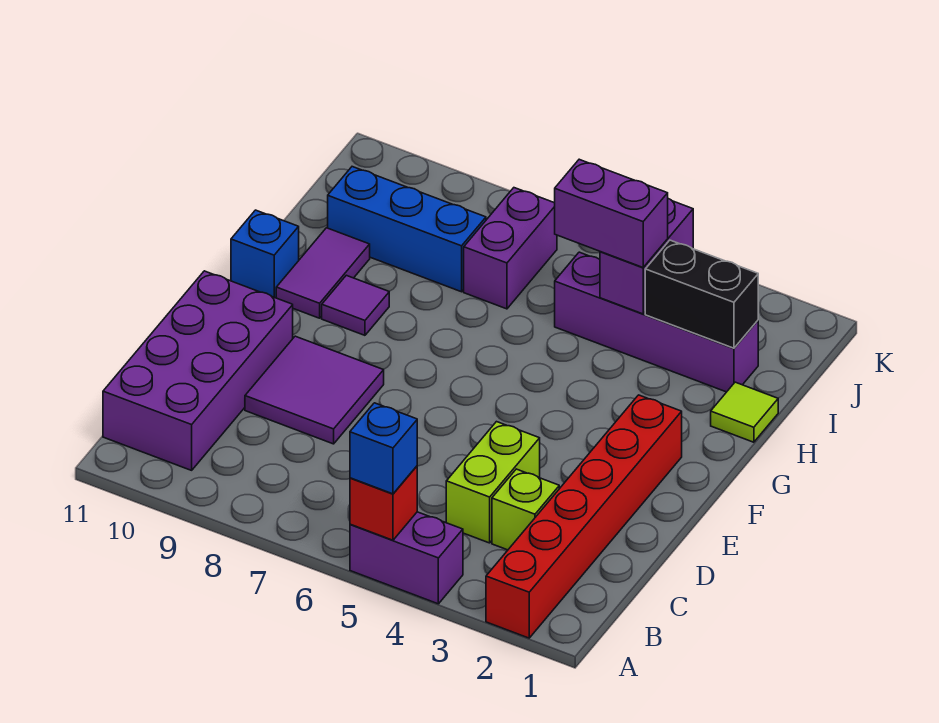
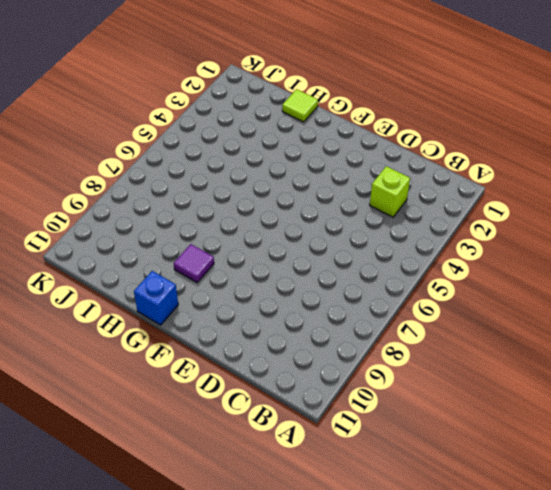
none -> red brick A2:F2 level 1
none -> purple brick A4:A5 level 1
none -> purple brick B10:E11 level 1

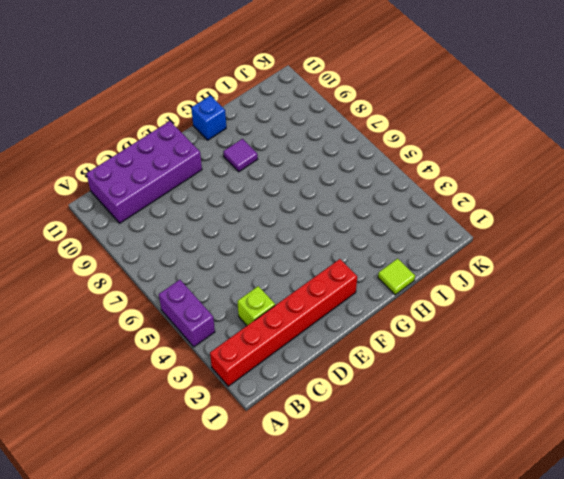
none -> lime brick C4:D4 level 1
none -> purple tile D8:E9 level 1
none -> purple tile G10:H10 level 1

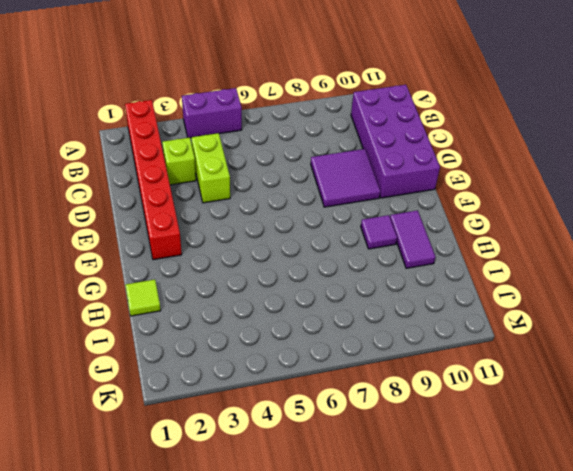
none -> blue brick G11 level 1
none -> purple brick I2:I5 level 1
none -> purple brick I7:J7 level 1

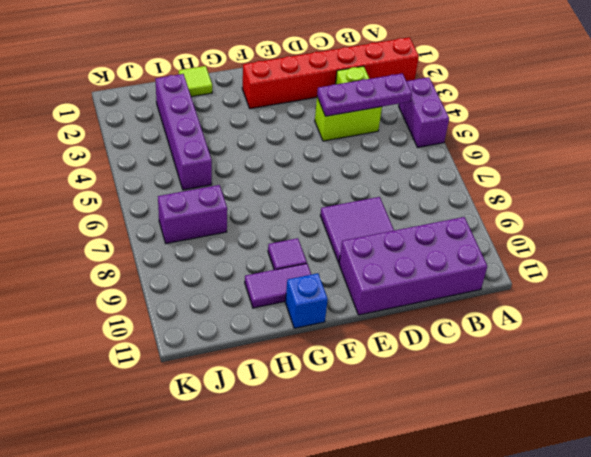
purple plate B4:D4 level 2 -> none
none -> blue brick I8:I10 level 1
none -> red brick A5 level 2
none -> black brick I2:I3 level 2

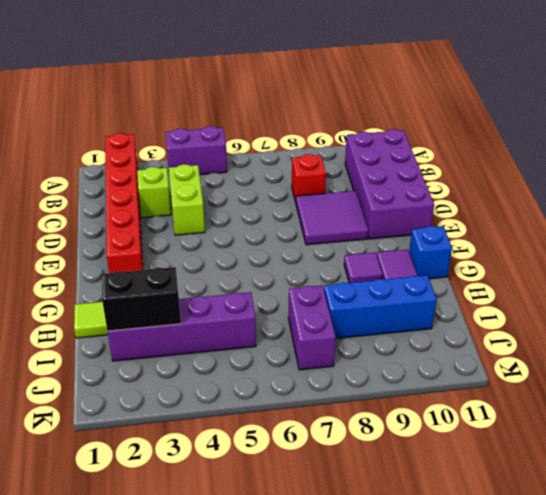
red brick C8 level 1 -> red brick A5 level 2
none -> purple brick I4:J4 level 2
none -> blue brick A5 level 3
none -> purple brick I4:I5 level 3

